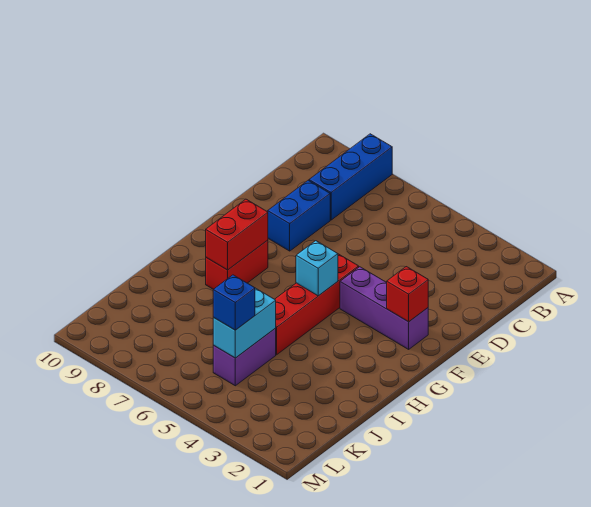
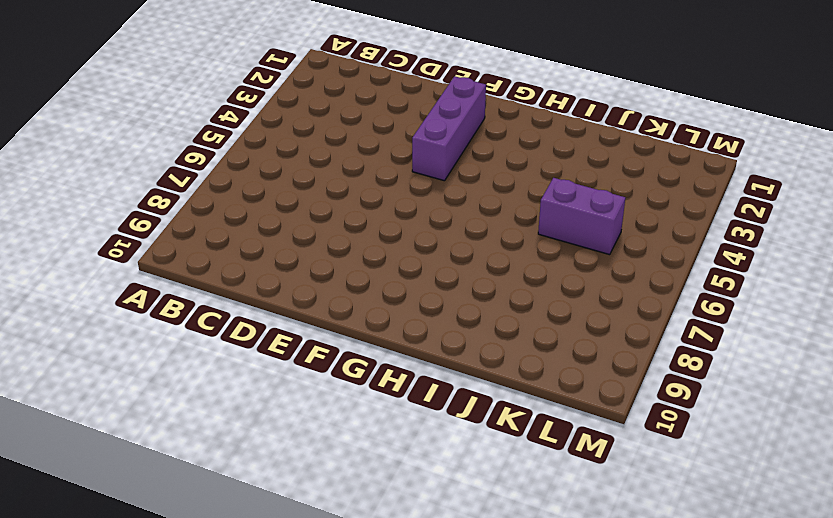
none -> blue brick A8:C8 level 1
none -> blue brick D8:E8 level 1

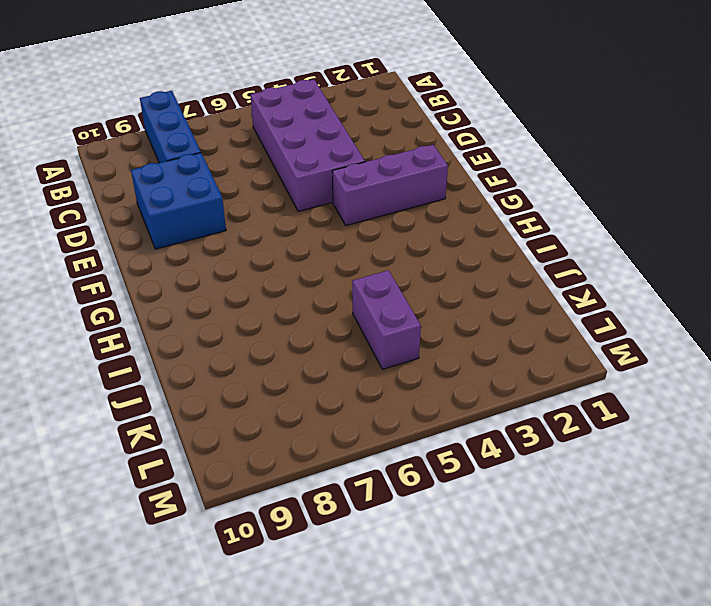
purple brick B4:E5 level 1 -> none
blue brick D8:E9 level 1 -> blue brick D8:E8 level 1
none -> red brick F5:I5 level 1
none -> red brick G8:H8 level 1

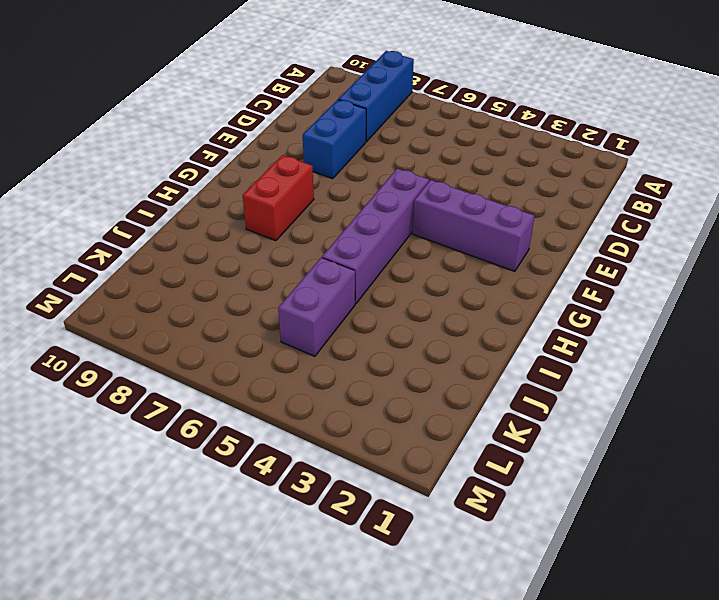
purple brick F5:I5 level 1 -> red brick F5:I5 level 1
none -> red brick F2 level 2
none -> cyan brick G5 level 2

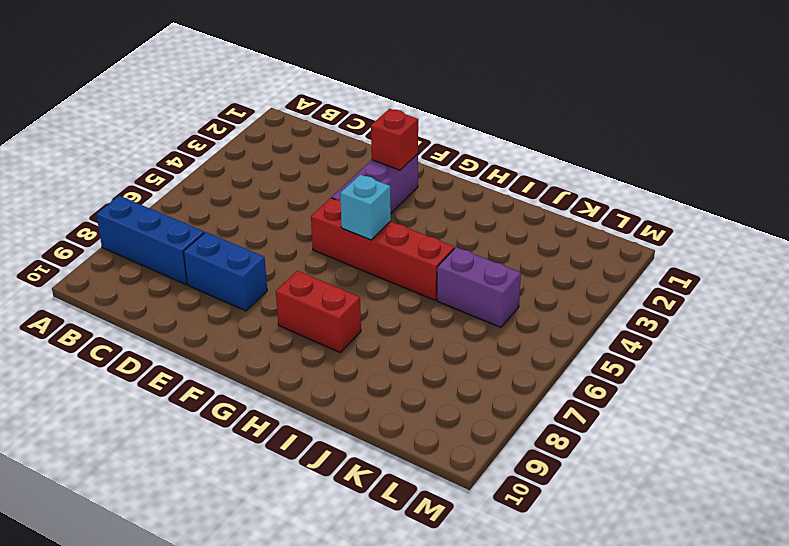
none -> red brick G8:H8 level 2
none -> cyan brick J5:K5 level 2

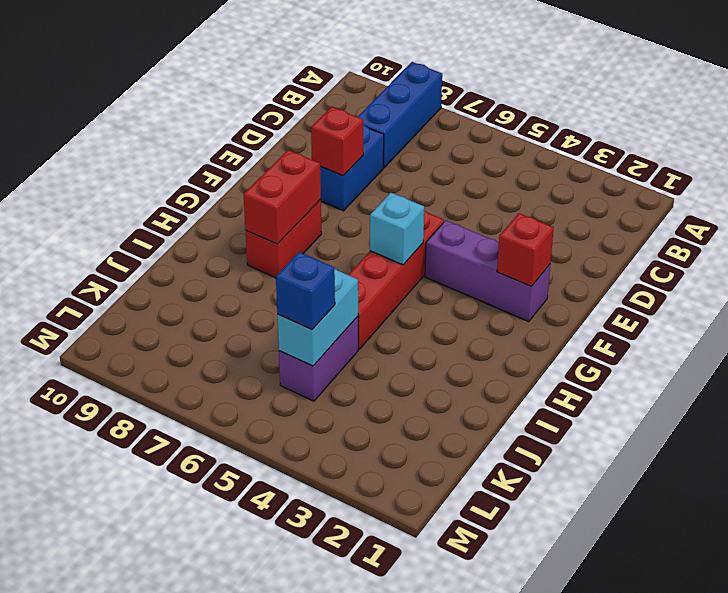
red brick E8 level 2 -> none

